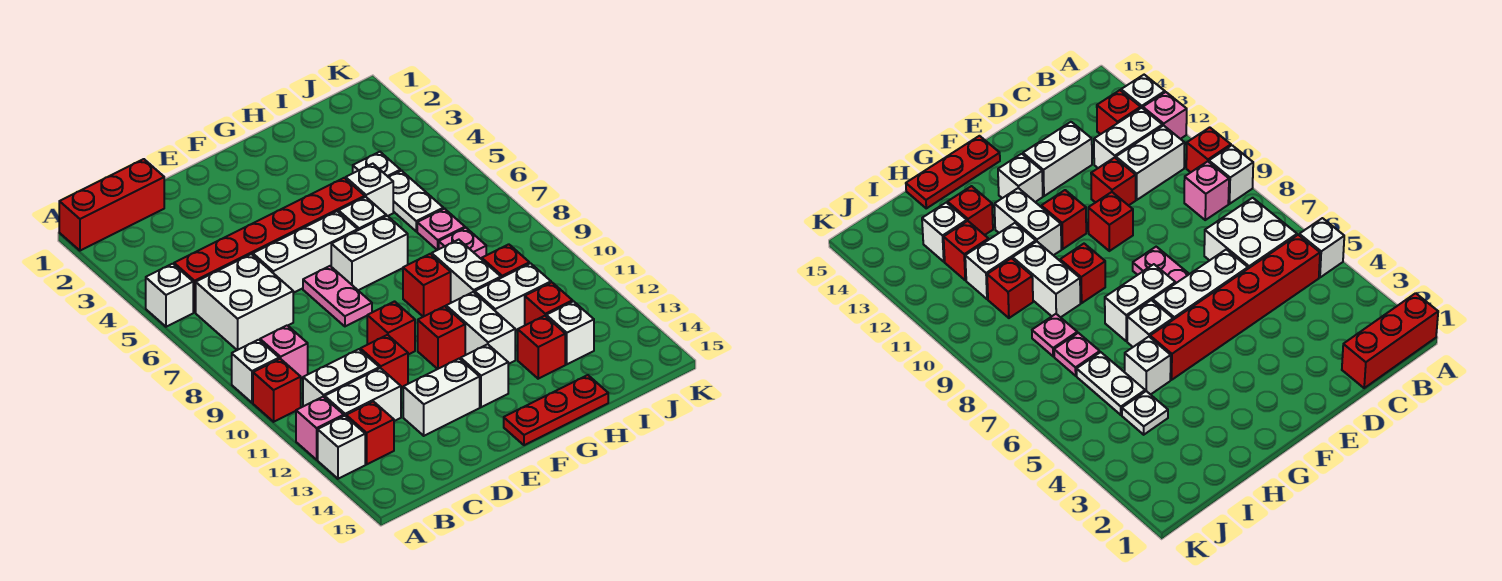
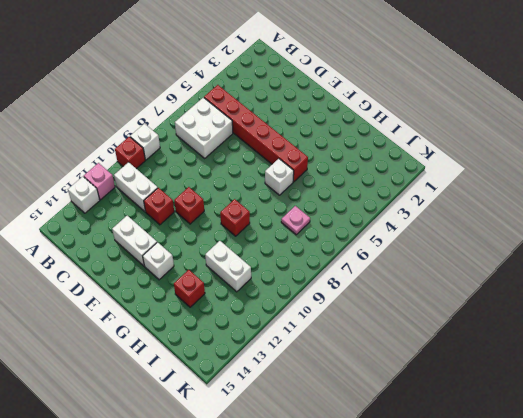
none -> red brick A1:C1 level 1
none -> white brick A5 level 1
none -> pink brick B9 level 1
none -> white brick B12:C12 level 1

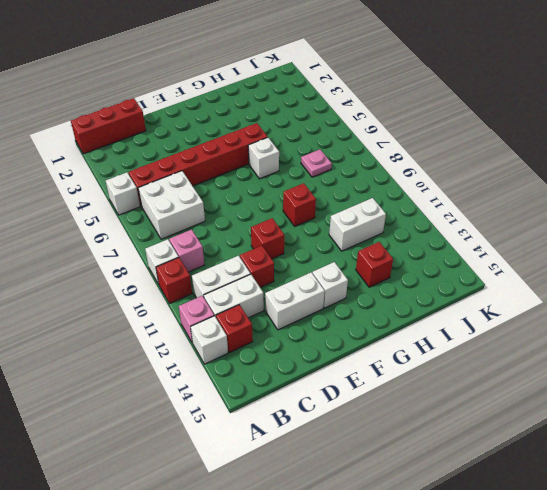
none -> white brick D6:F6 level 1
none -> pink plate E7:E8 level 1
none -> white brick F7:G7 level 1
none -> red brick F11 level 1

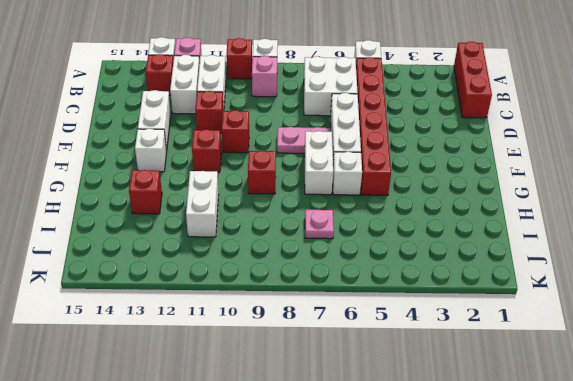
none -> red plate F15:H15 level 1
none -> white brick G11:G12 level 1
none -> white brick H5 level 1
none -> white brick H9:H10 level 1

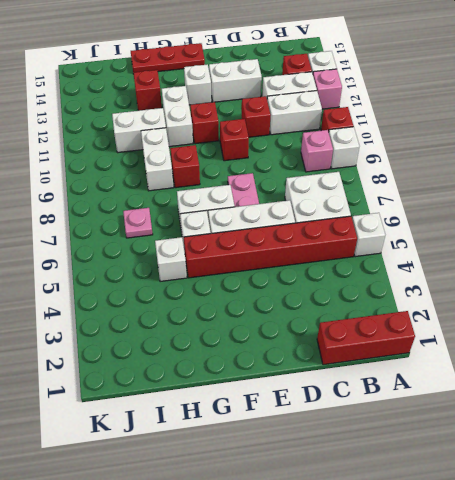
none -> white plate I4 level 1
none -> white plate I5:I6 level 1
none -> pink plate I8 level 1
none -> red brick I10 level 1

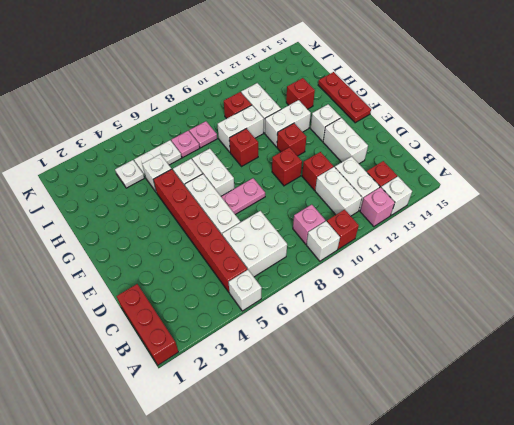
none -> red brick I12 level 1
none -> white brick I13 level 1

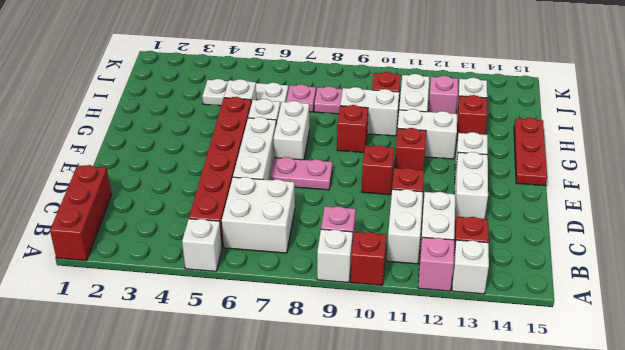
pink brick I12 level 1 -> red brick I12 level 1

